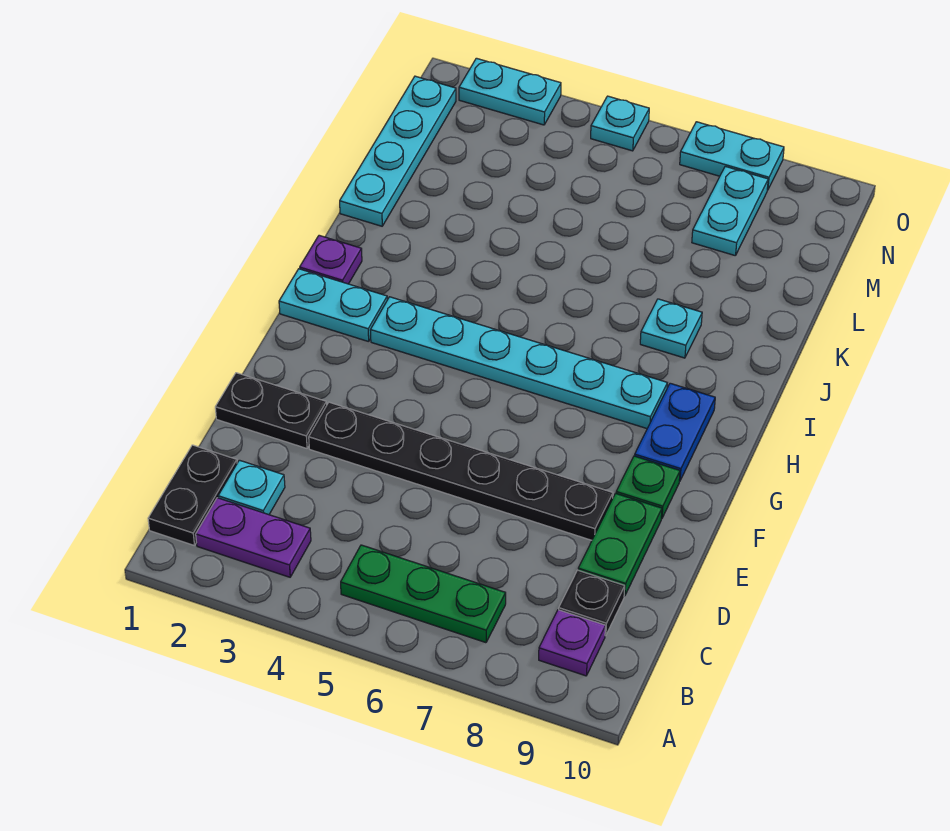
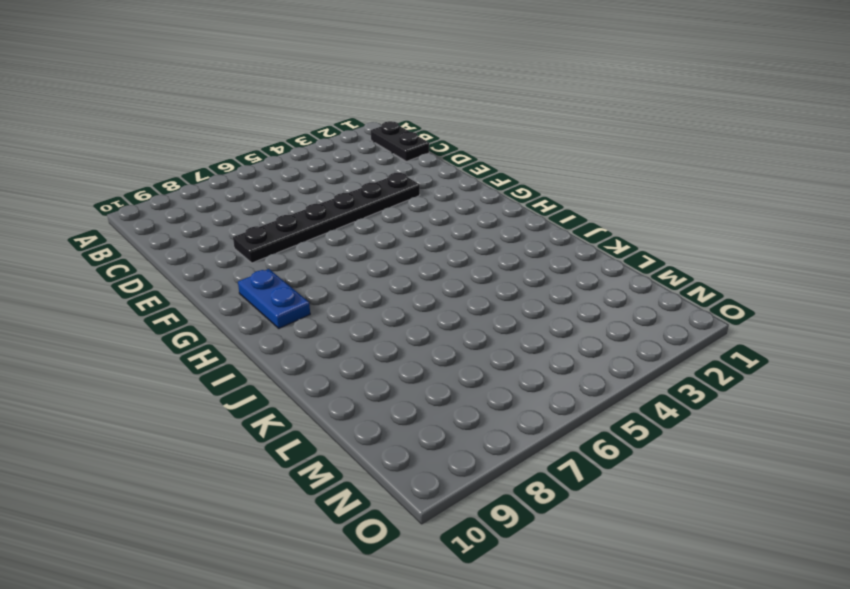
none -> purple plate B2:B3 level 1
none -> green plate B5:B7 level 1
none -> purple plate B9 level 1

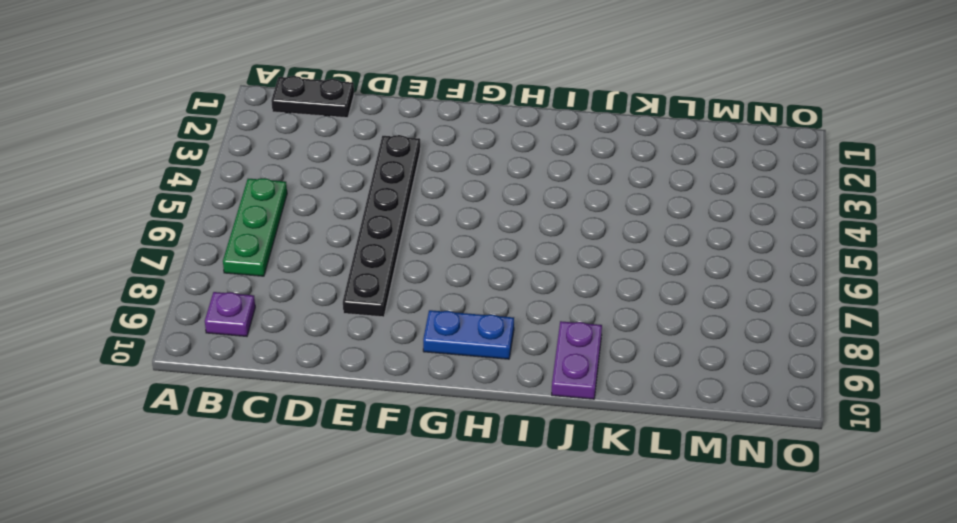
purple plate J9:J10 level 1 -> purple plate B2:B3 level 1
none -> cyan plate C2 level 1
none -> black plate C9 level 1
none -> green plate D9:E9 level 1

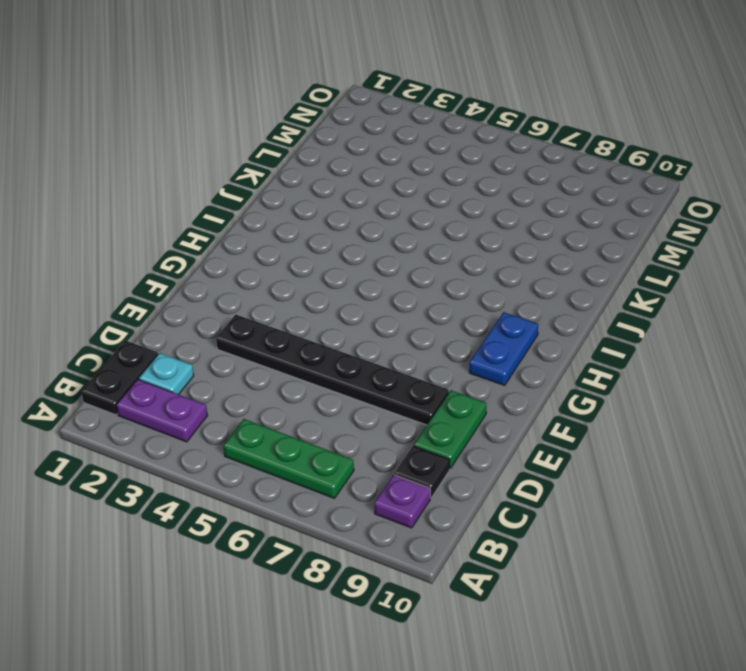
none -> black plate E1:E2 level 1
none -> green plate F9 level 1
none -> cyan plate H1:H2 level 1

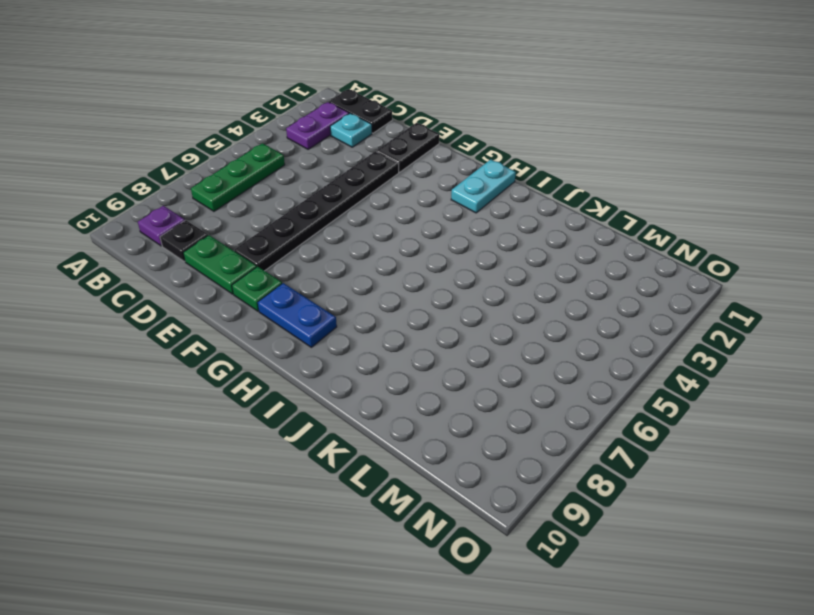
none -> cyan plate H3:H8 level 1
none -> purple plate I1 level 1
none -> cyan plate J8 level 1

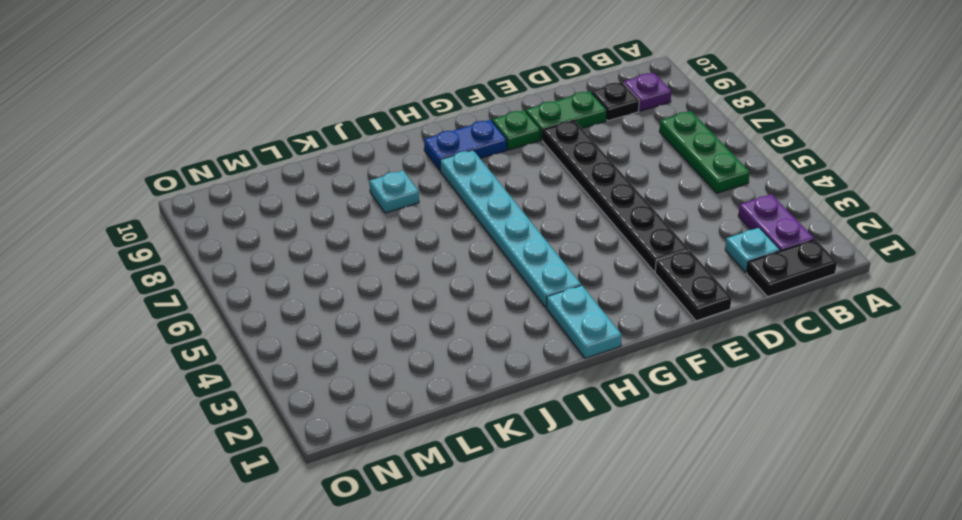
none -> purple plate I1 level 1
none -> cyan plate K1:N1 level 1
none -> cyan plate M8:N8 level 1

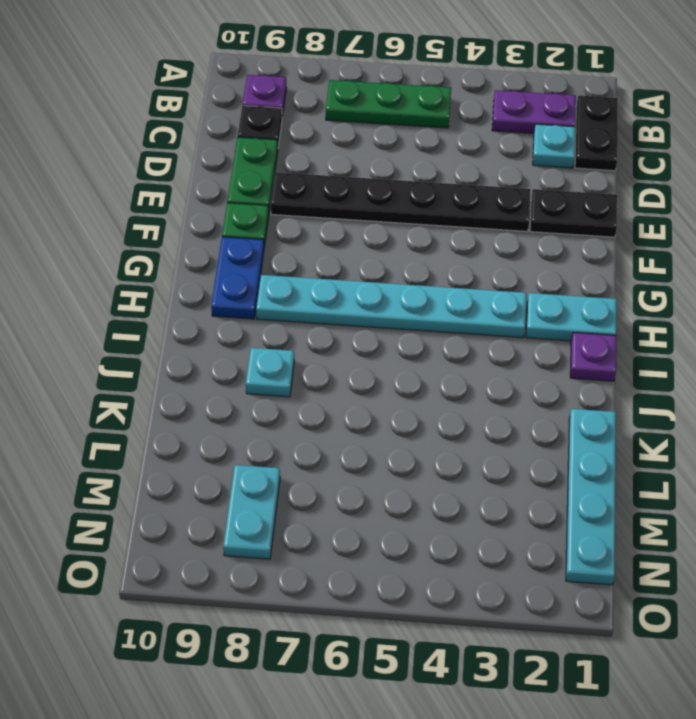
none -> cyan plate O2:O3 level 1
none -> cyan plate O5 level 1
none -> cyan plate O7:O8 level 1

